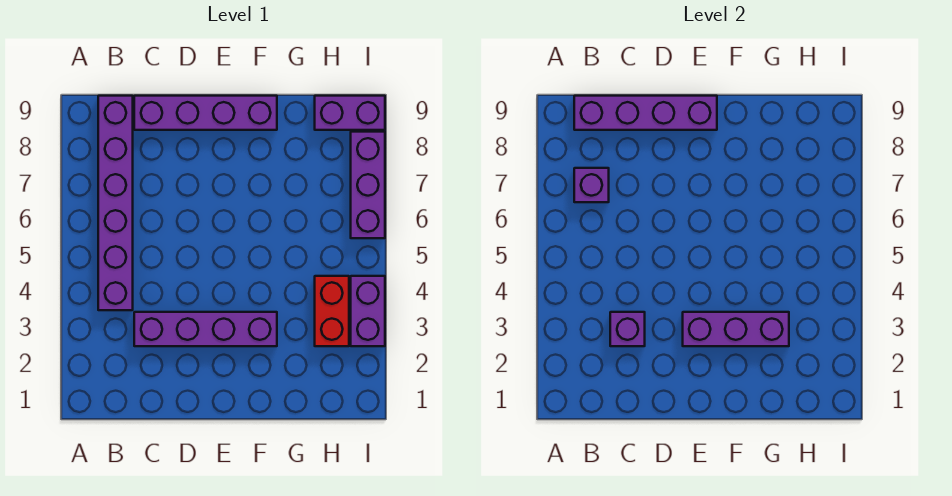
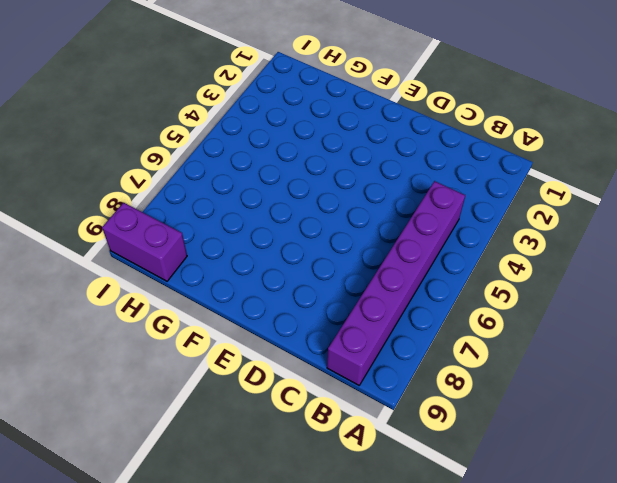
none -> purple brick C3:F3 level 1
none -> purple brick C9:F9 level 1

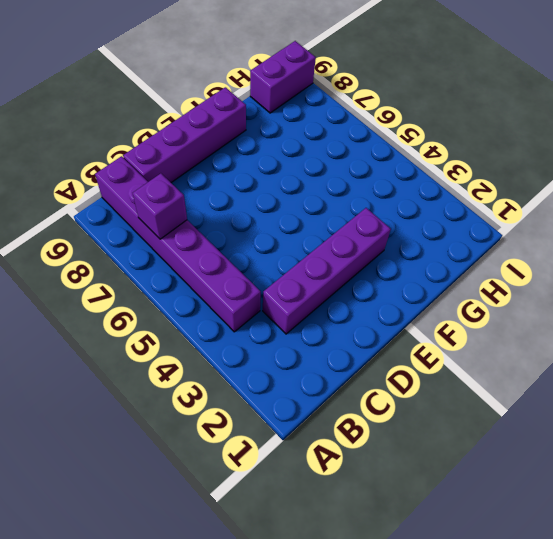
none -> red brick H3:H4 level 1
none -> purple brick I3:I4 level 1

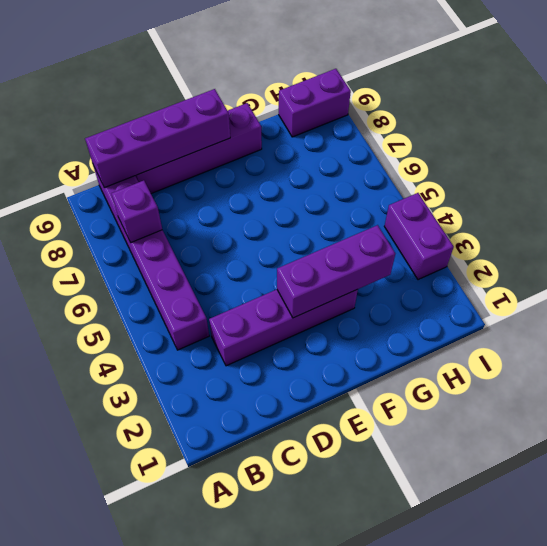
none -> red brick H3:H4 level 1
none -> purple brick I6:I8 level 1

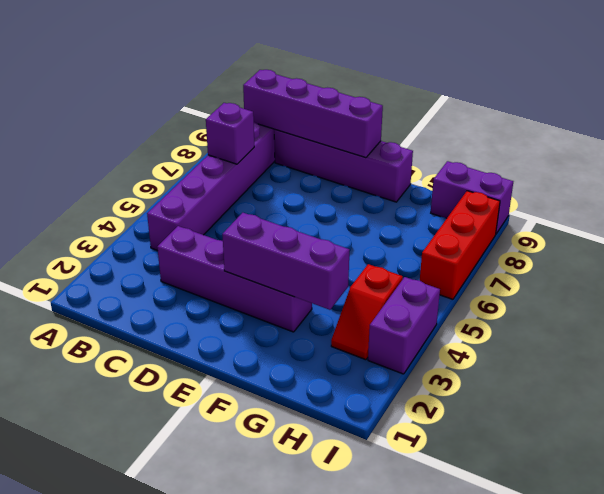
red slope H3:H4 level 1 top 4 -> red brick H3:H4 level 1
red brick I6:I8 level 1 -> purple brick I6:I8 level 1
none -> purple brick C3 level 2

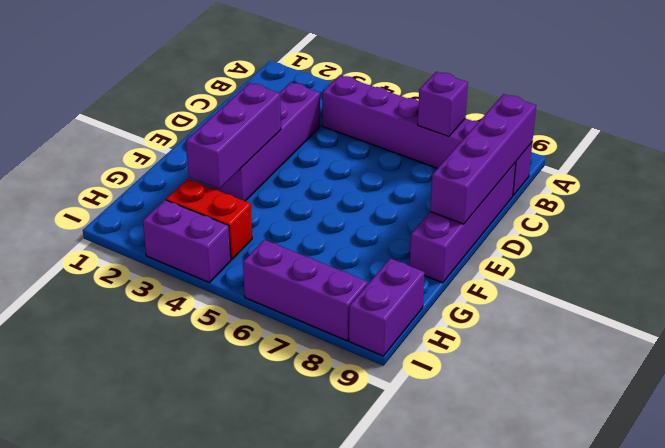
none -> purple brick C3 level 2

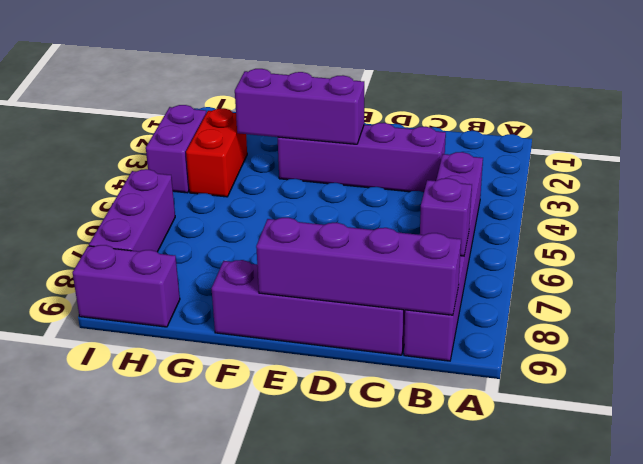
none -> purple brick C3 level 2

